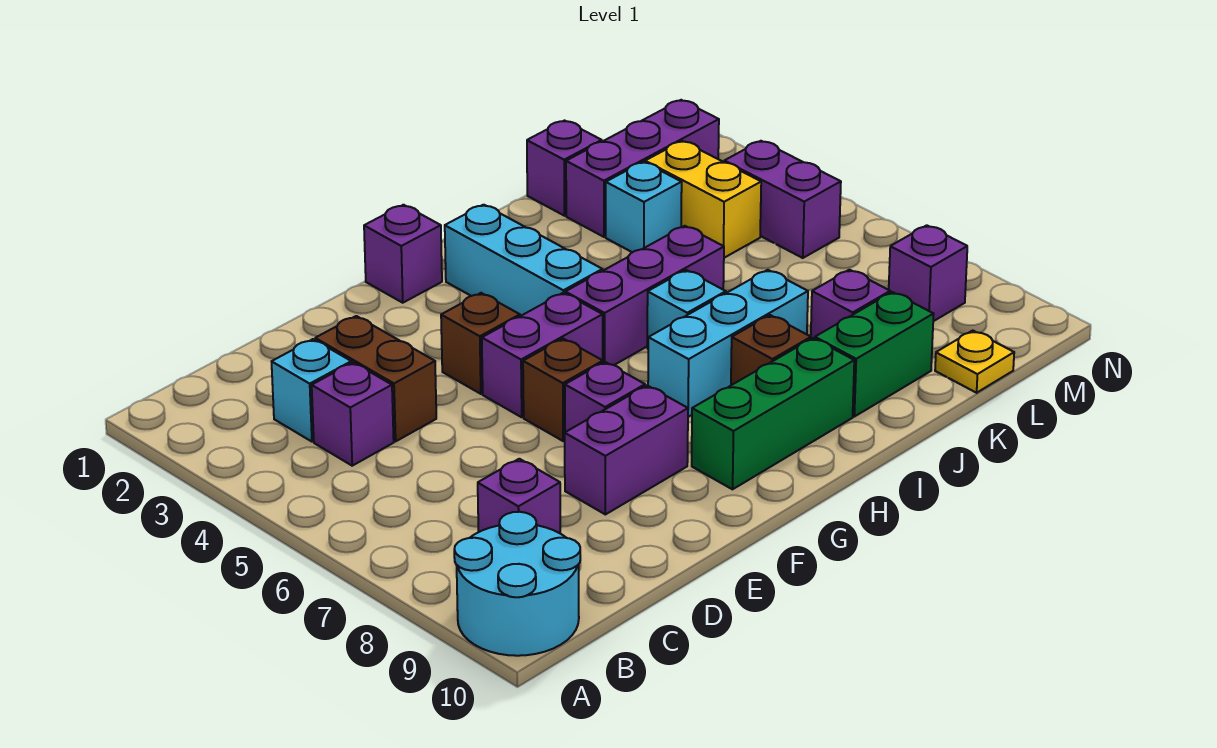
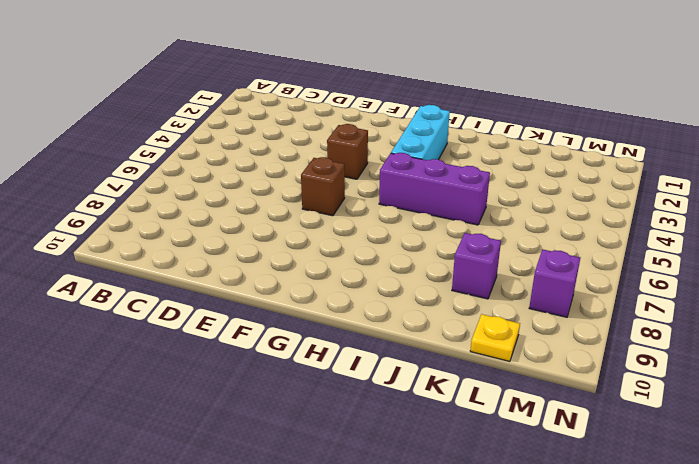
none -> cyan round brick A9:B10 level 1
none -> cyan brick C3 level 1
none -> purple brick C4 level 1

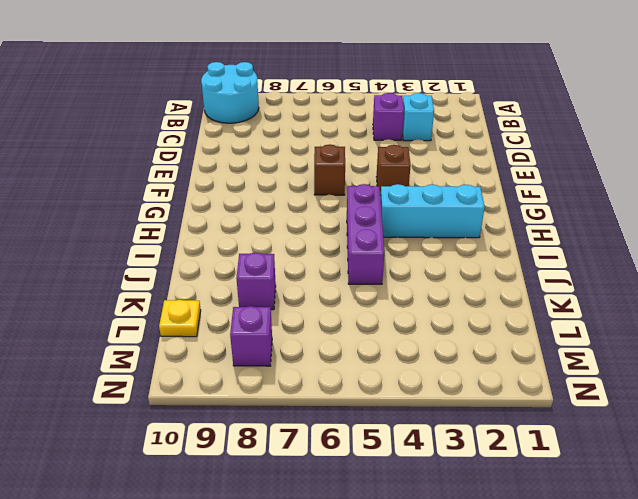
none -> purple brick C8 level 1
none -> brown brick D3:D4 level 1
none -> purple brick E8:F8 level 1

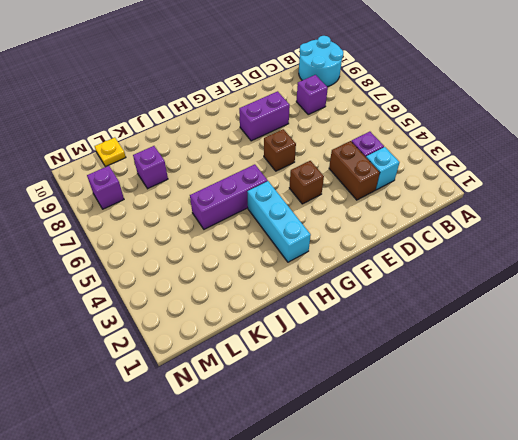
none -> purple brick F5:G5 level 1
none -> purple brick F7 level 1
none -> purple brick G1 level 1

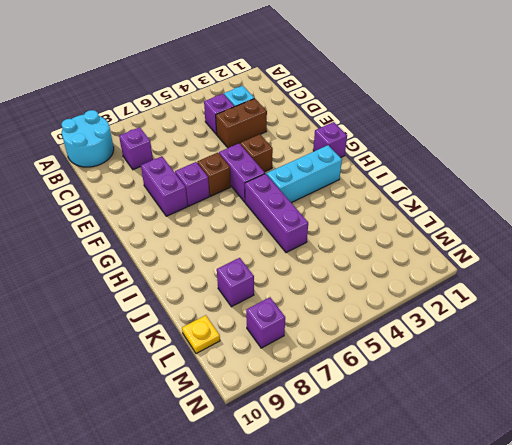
none -> green brick G9:I9 level 1
none -> cyan brick H7:J7 level 1
none -> cyan brick I6 level 1

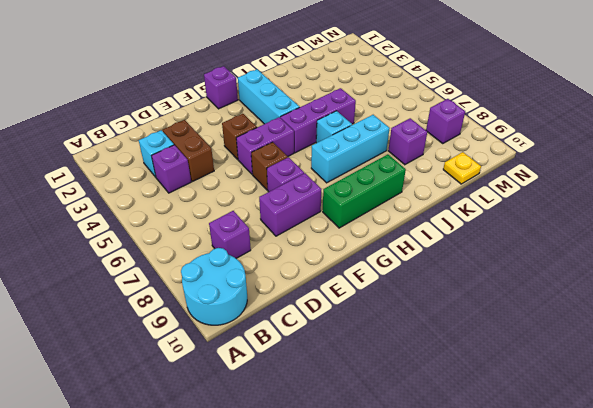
none -> brown brick I8 level 1
none -> green brick J9:K9 level 1
none -> purple brick K1 level 1

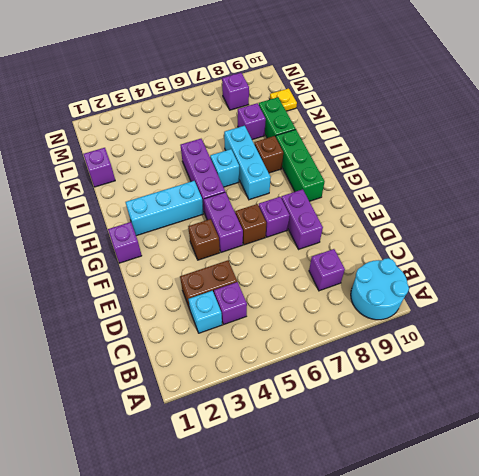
none -> purple brick K2:M2 level 1
none -> cyan brick K3 level 1
none -> yellow brick L3:L4 level 1

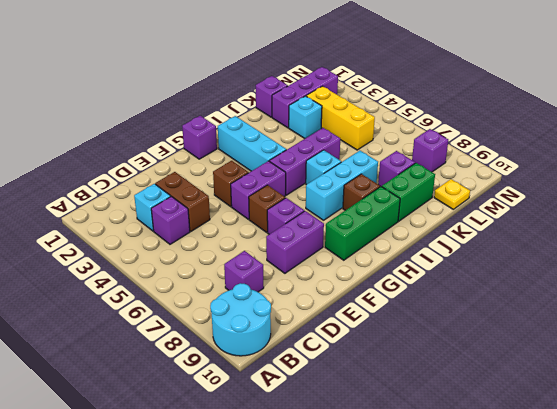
yellow brick L3:L5 level 1 -> yellow brick L3:L4 level 1
none -> purple brick M4:M5 level 1

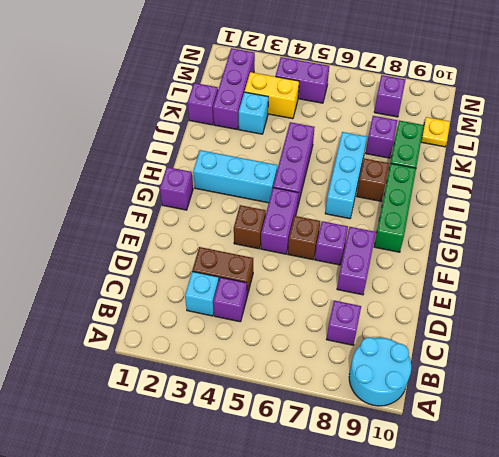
none -> cyan brick I6 level 1

